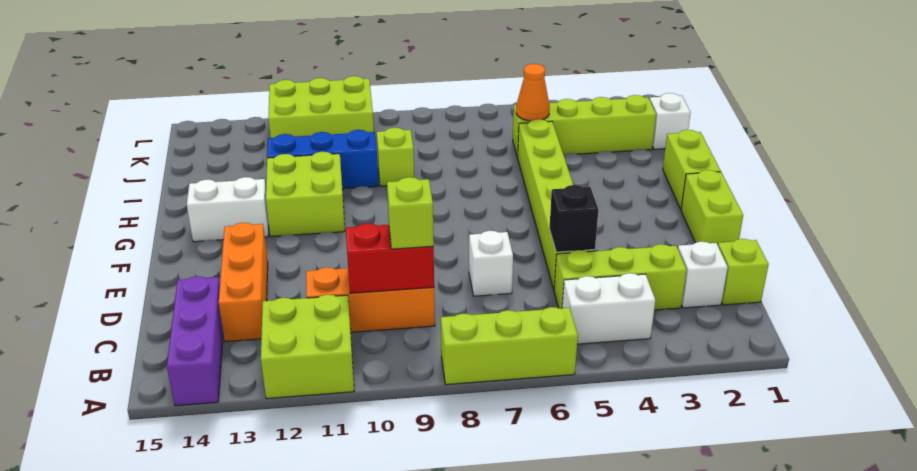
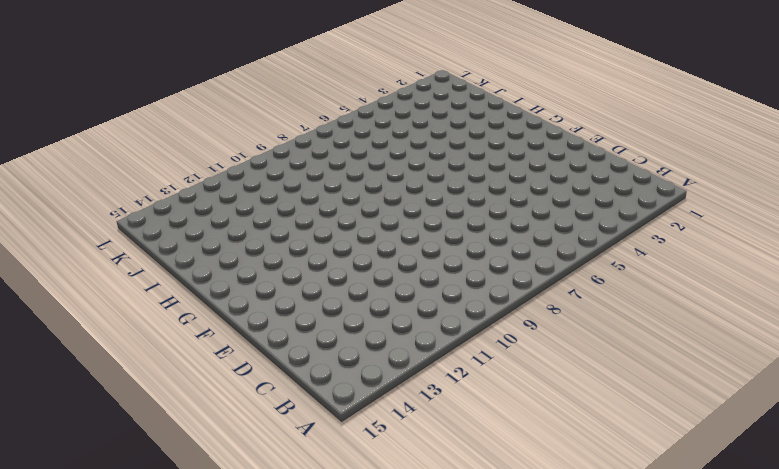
none -> lime brick A6:A8 level 1
none -> lime brick A11:B12 level 1
none -> purple brick A14:C14 level 1

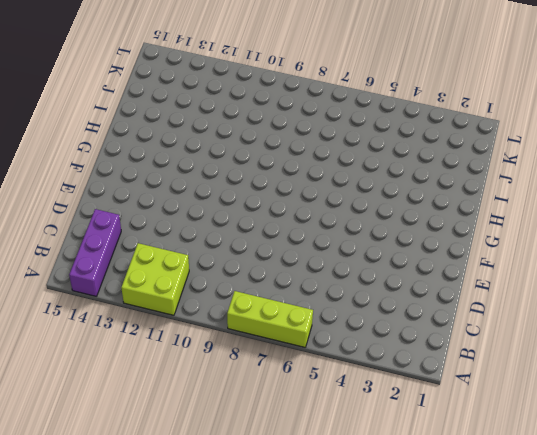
none -> white brick B4:B5 level 1
none -> lime brick C1 level 1
none -> white brick C2 level 1

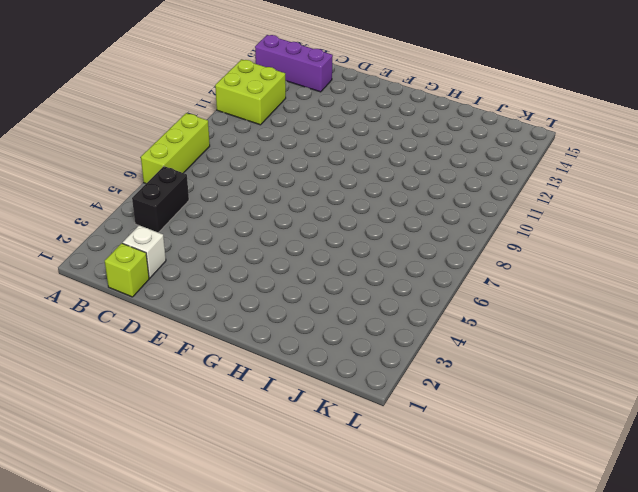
black brick B4:B5 level 1 -> white brick B4:B5 level 1
none -> lime brick C3:C5 level 1
none -> orange brick C9:C11 level 1
none -> orange brick C13:E13 level 1

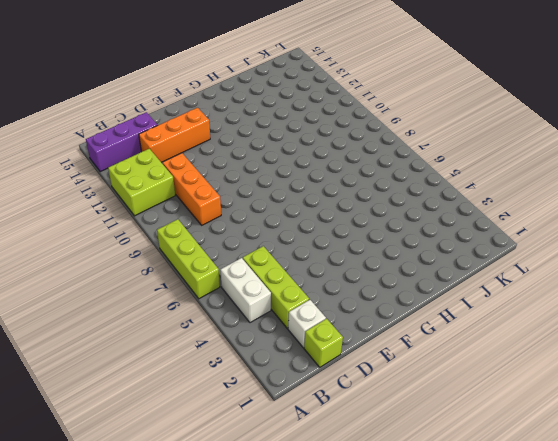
none -> lime brick D5:I5 level 1
none -> white brick D7 level 1
none -> lime brick E1:F1 level 1

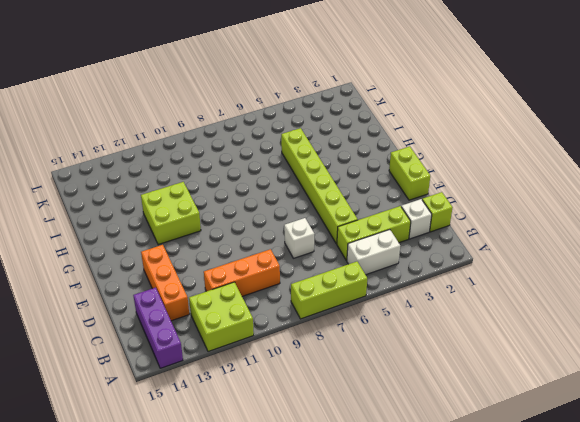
none -> lime brick G1:H1 level 1
none -> white brick G13:G14 level 1
none -> lime brick I9 level 1

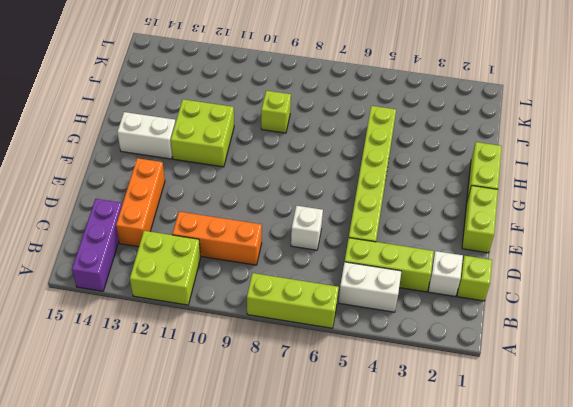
none -> blue brick I10:I12 level 1
none -> white brick J1 level 1
none -> lime brick J2:J5 level 1

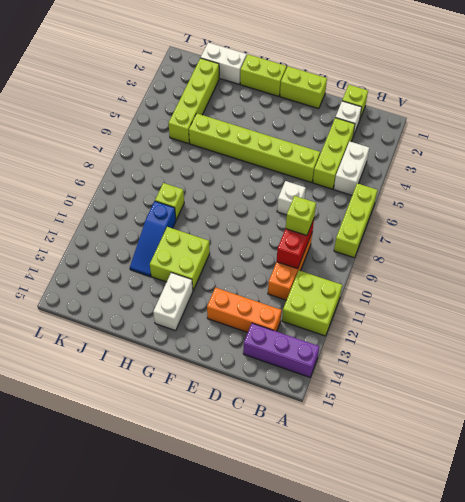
white brick I1:J1 level 1 -> white brick J1 level 1
blue slope I10:I12 level 1 top 10 -> blue brick I10:I12 level 1
none -> lime brick K10:L12 level 1
none -> black brick D5 level 2
none -> orange cone J5 level 2

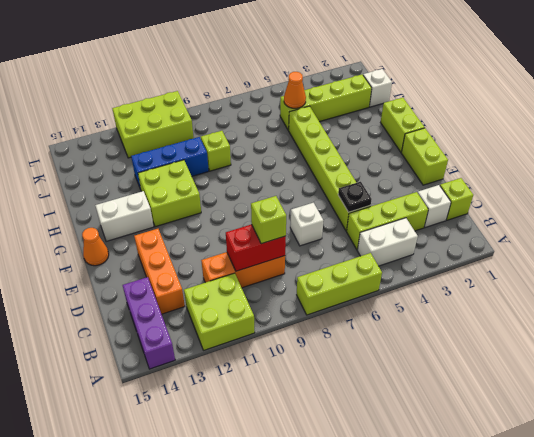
black plate D5 level 2 -> black brick D5 level 2
orange cone F15 level 1 -> none

